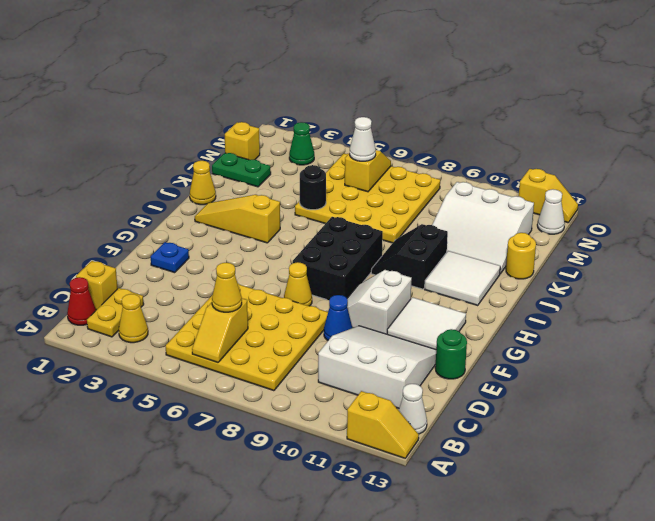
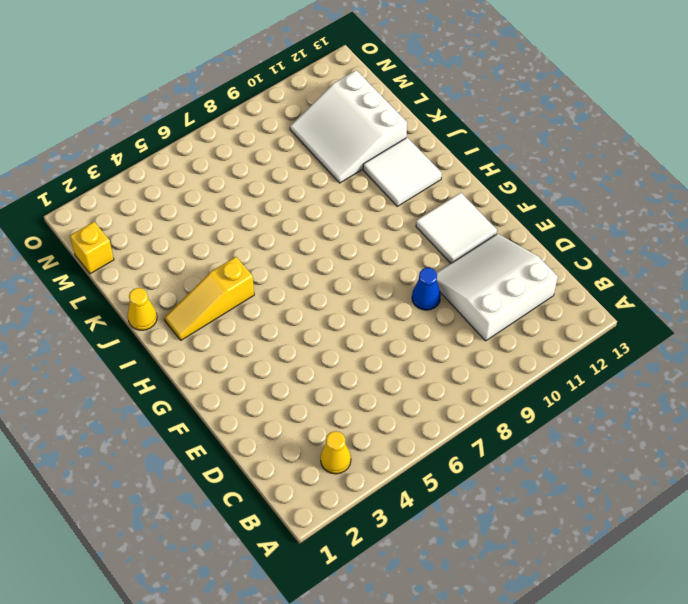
white slope K10:M12 level 1 top 12 -> white slope K10:M12 level 1 top M
none -> yellow slope A12:A13 level 1 top 12
none -> red cone B1 level 1
none -> yellow plate B2:C2 level 1
none -> yellow plate B5:E8 level 1

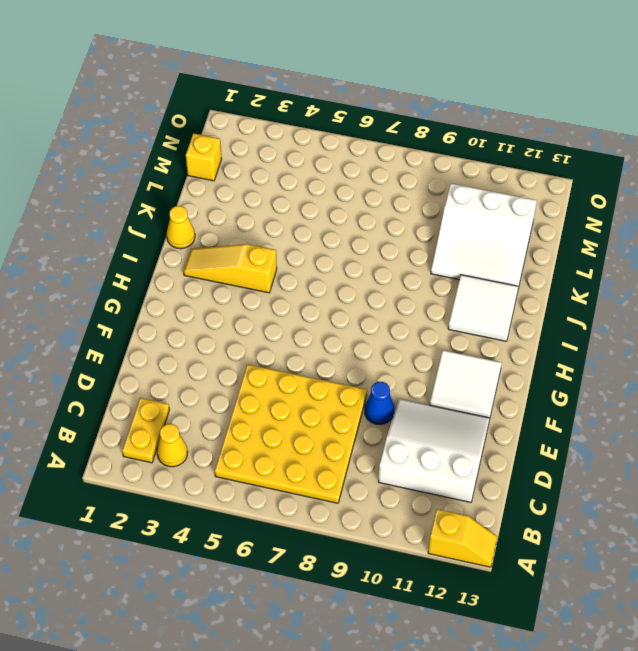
none -> red cone B1 level 1
none -> white cone B13 level 1
none -> yellow brick C1 level 1
none -> green round brick E13 level 1

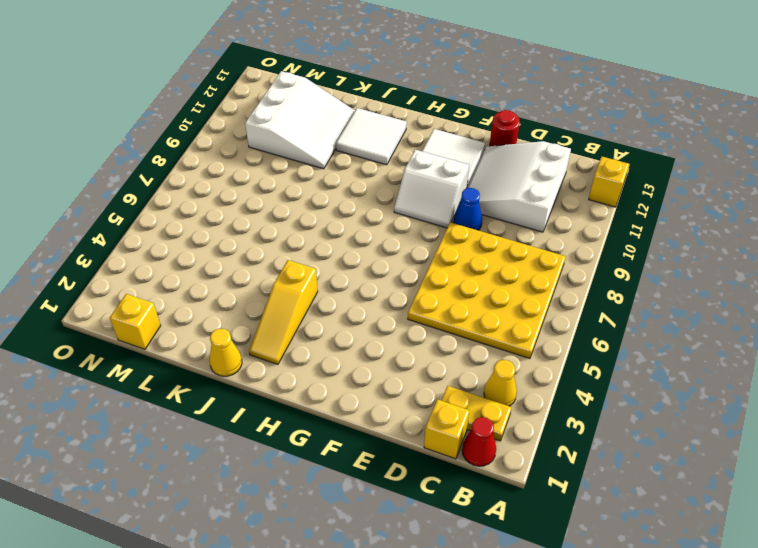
red round brick E13 level 1 -> green round brick E13 level 1
none -> white cone B13 level 1
none -> blue plate F2 level 1
none -> yellow cone F7 level 1
none -> black brick G7:I8 level 1

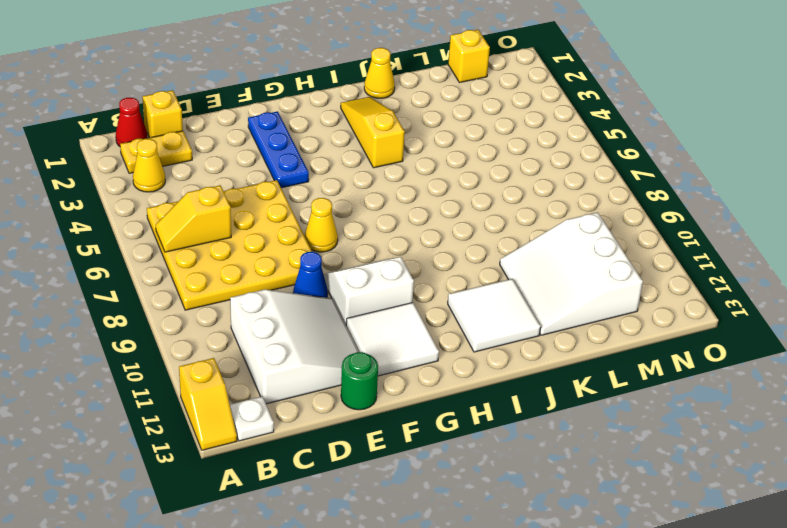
white plate B13 level 1 -> white cone B13 level 1
blue plate F2:F4 level 1 -> blue plate F2 level 1
none -> black brick G7:I8 level 1
none -> black slope I9:J10 level 1 top 10
none -> yellow plate K5:N8 level 1
none -> yellow round brick K13 level 1

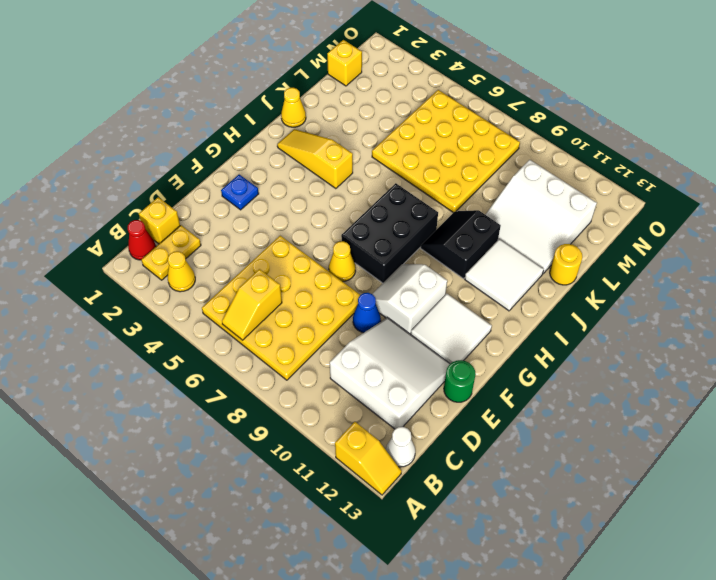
none -> green plate L1:L2 level 1
none -> green cone N3 level 1
none -> white cone N13 level 1
none -> yellow slope O12:O13 level 1 top 12

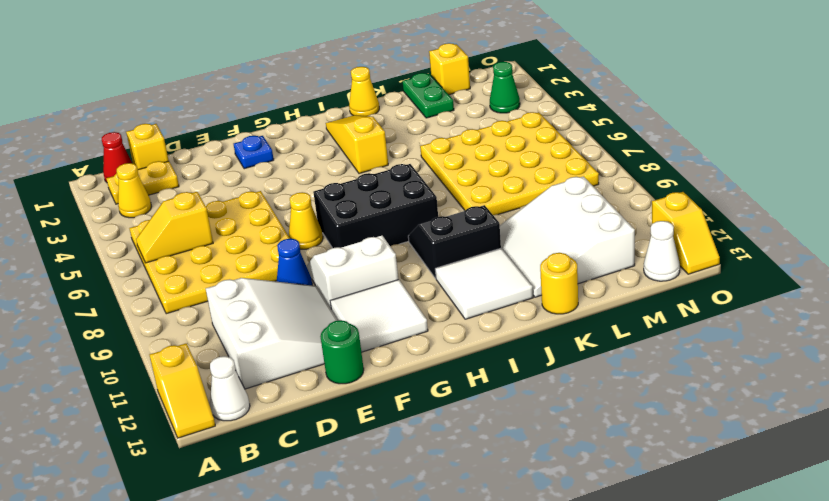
none -> black round brick K5 level 2
none -> yellow slope M6:N6 level 2 top M
none -> yellow cone C6 level 3
none -> white cone M6 level 3

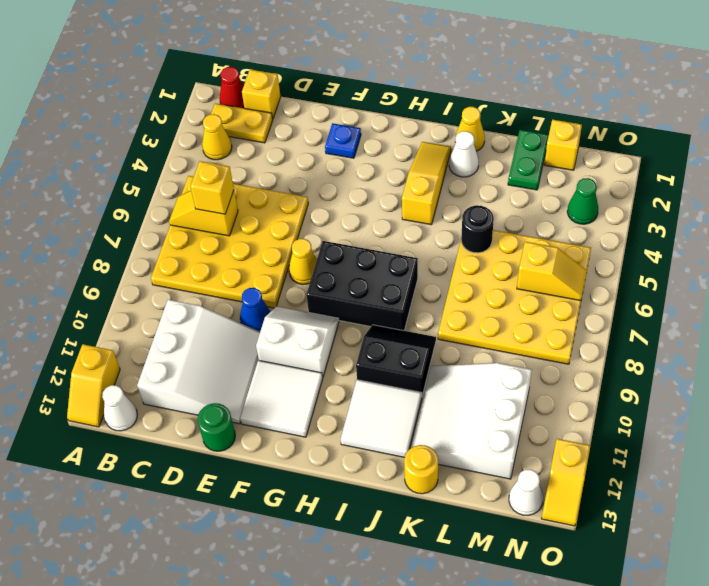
yellow brick C6 level 3 -> yellow cone C6 level 3
white cone J2 level 1 -> white cone M6 level 3

